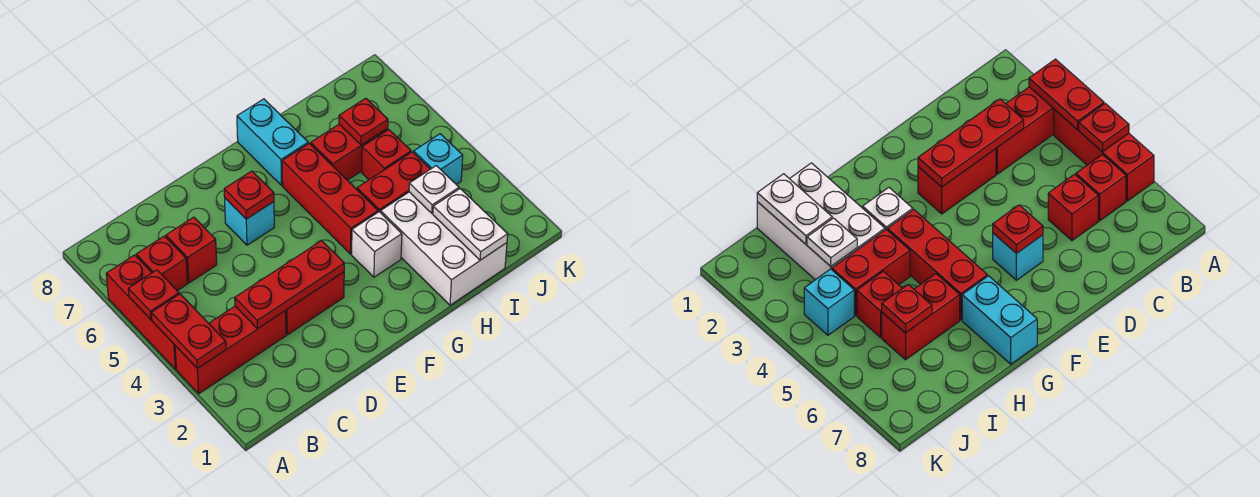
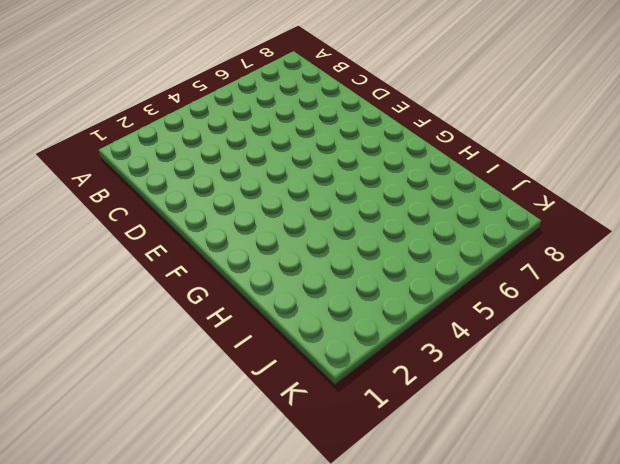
none -> red brick A3:C3 level 1
none -> red brick A4:A6 level 1
none -> red brick B6 level 1

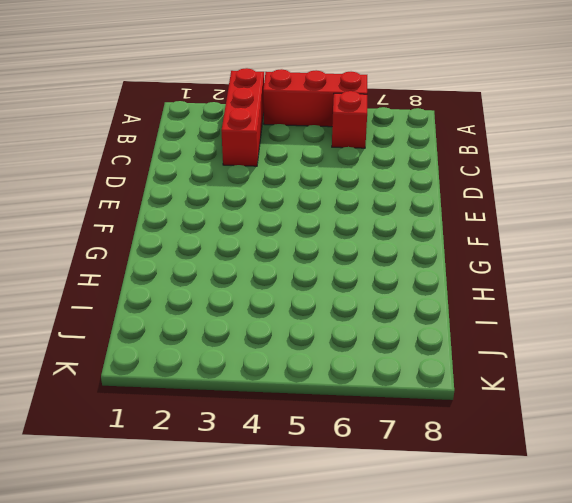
none -> red brick C6 level 1
none -> red brick D3:E3 level 1
none -> cyan brick E6 level 1

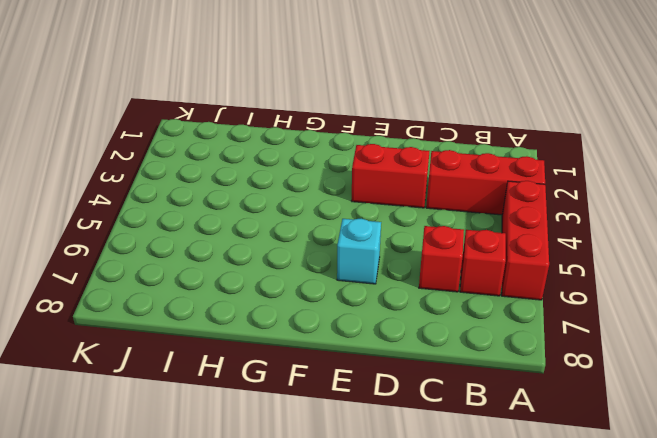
none -> white brick G3 level 1
none -> red brick G4:G6 level 1
none -> cyan brick G7:G8 level 1

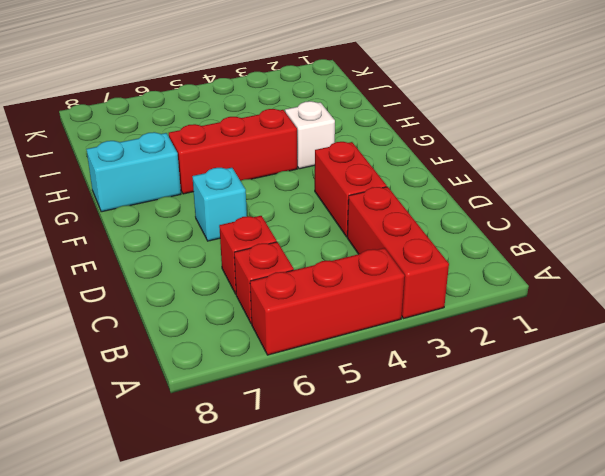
none -> white brick H1:I3 level 1
none -> red brick H4:I4 level 1
none -> red brick H6:I6 level 1

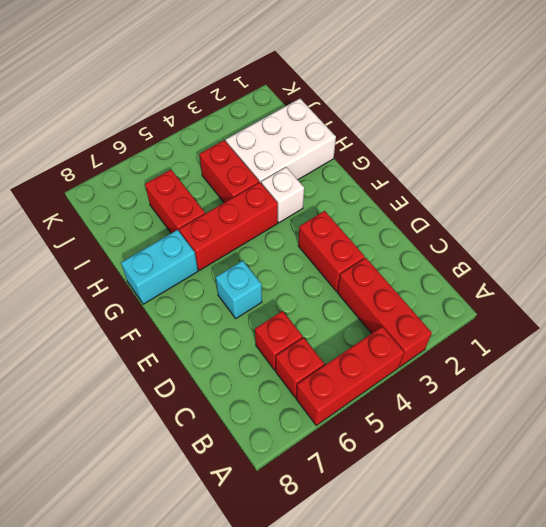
none -> red brick I5 level 1
none -> cyan brick J4 level 1
none -> red plate A3:A4 level 2

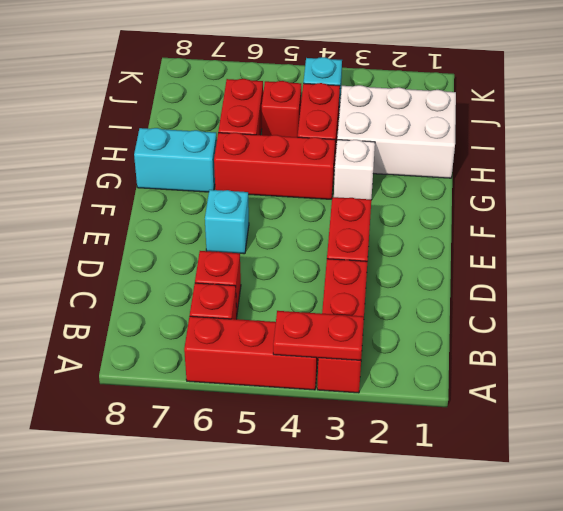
none -> red plate A5 level 2
none -> red plate C3:E3 level 2
none -> red plate E6 level 2

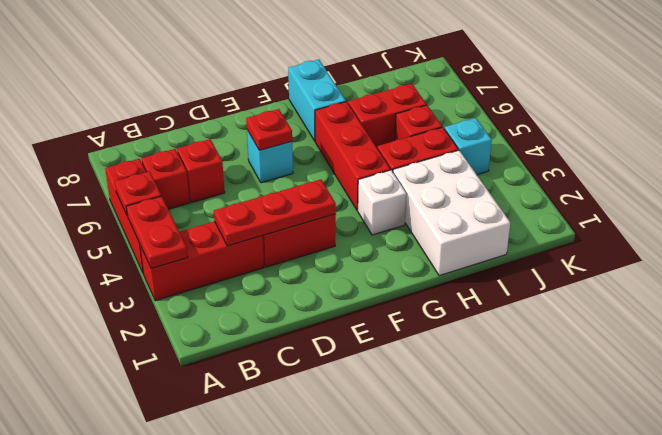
none -> white plate I1:I2 level 2
none -> white plate I3 level 2
none -> red plate I6 level 2

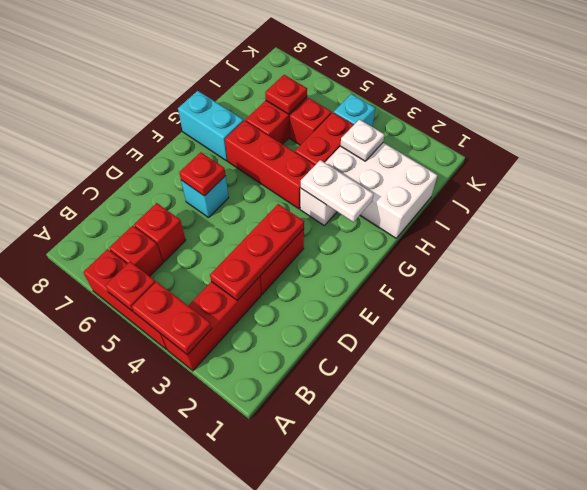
white plate G2:G3 level 2 -> white plate I1:I2 level 2

